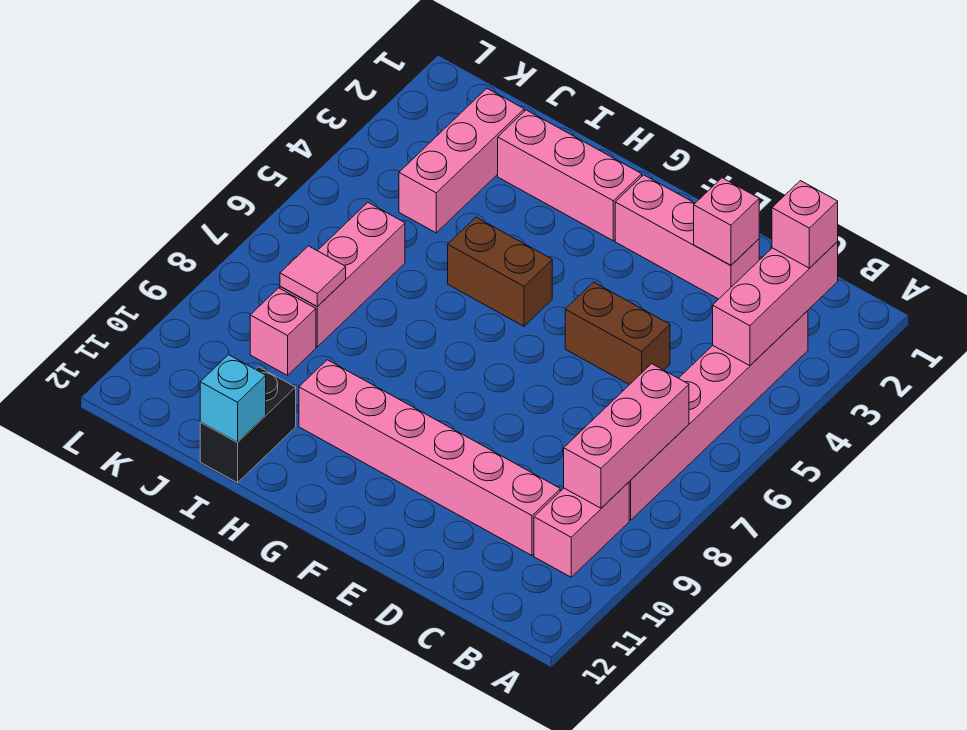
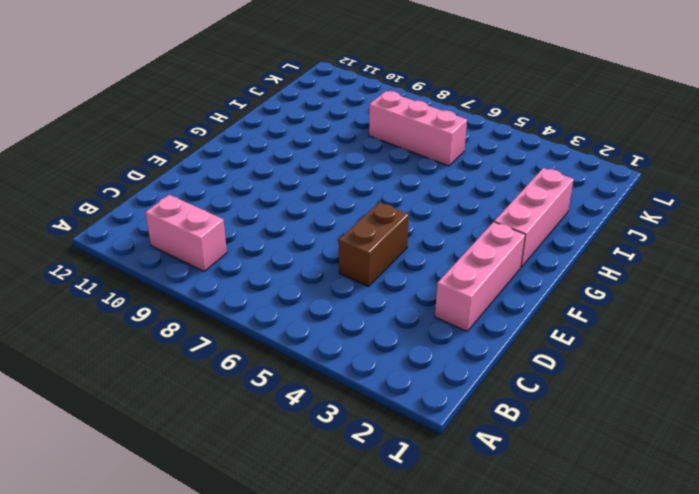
none -> pink brick B3:B8 level 1
none -> pink brick C10:H10 level 1
none -> brown brick G5:H5 level 1

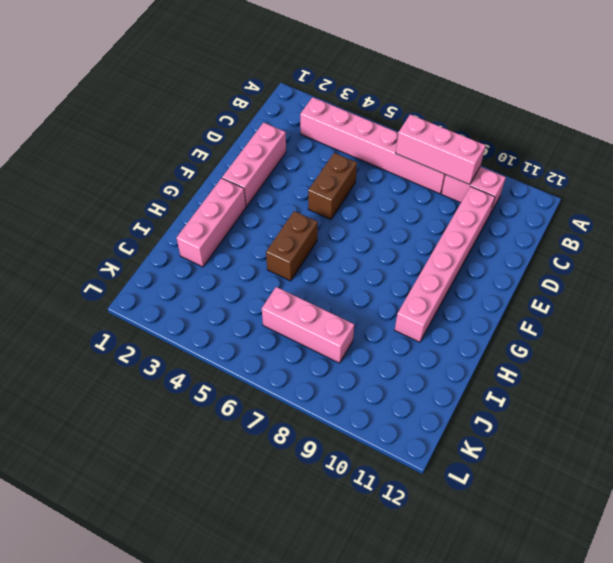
none -> black brick I11:I12 level 1
none -> pink brick J2:J4 level 1
none -> pink brick J9 level 1

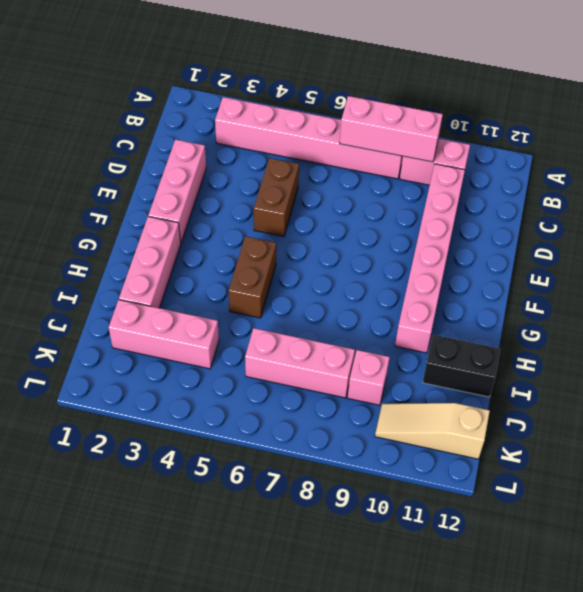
tan slope K10:K12 level 1 top 12 -> none
none -> pink brick B2:B4 level 2
none -> pink brick D2 level 2
none -> cyan brick I12 level 2

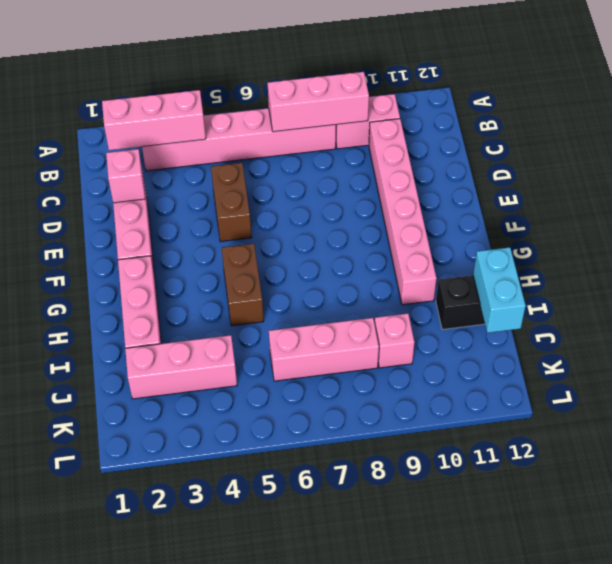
cyan brick I12:J12 level 2 -> cyan brick I12 level 2
none -> pink tile J8 level 2
none -> pink brick B2 level 3

